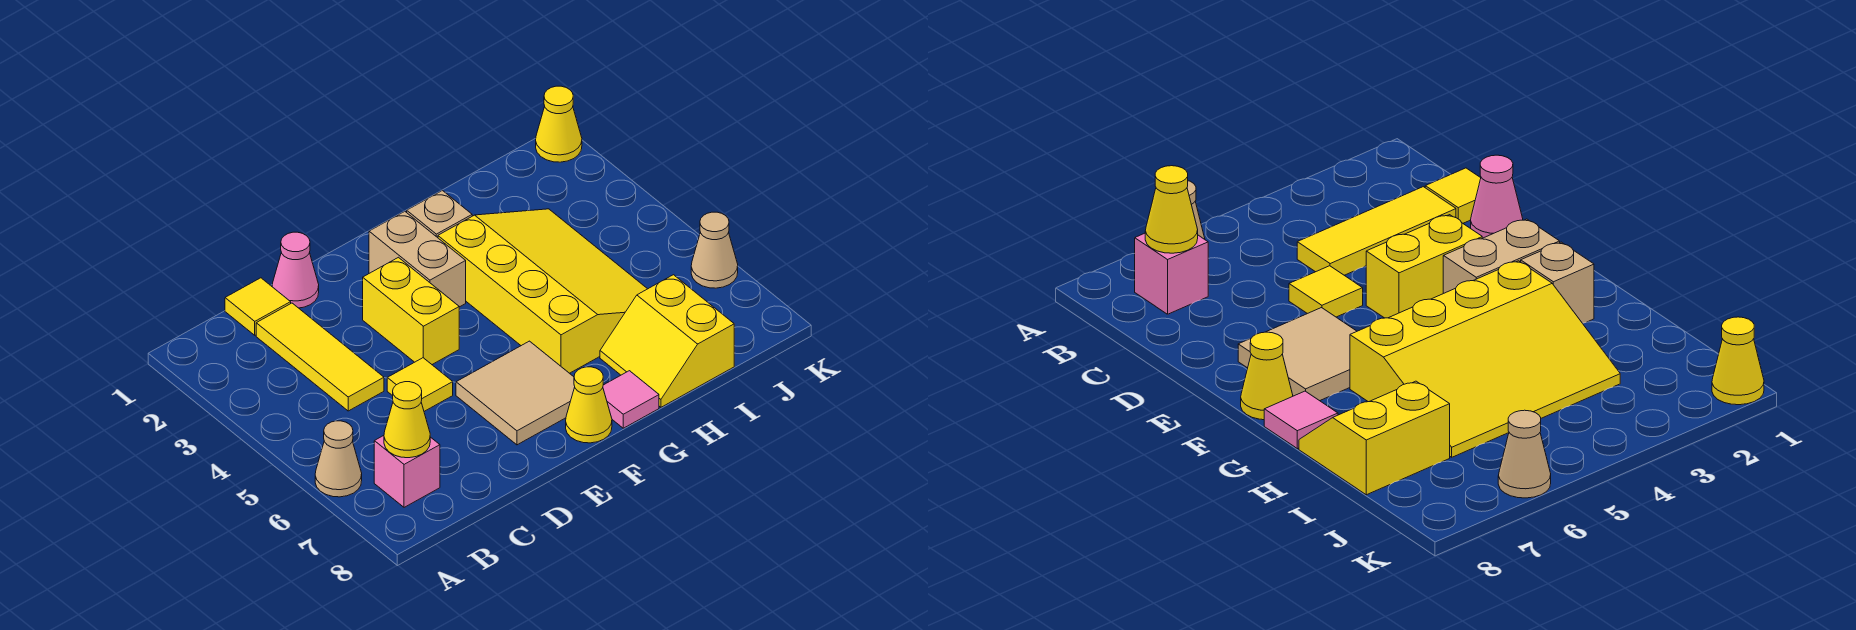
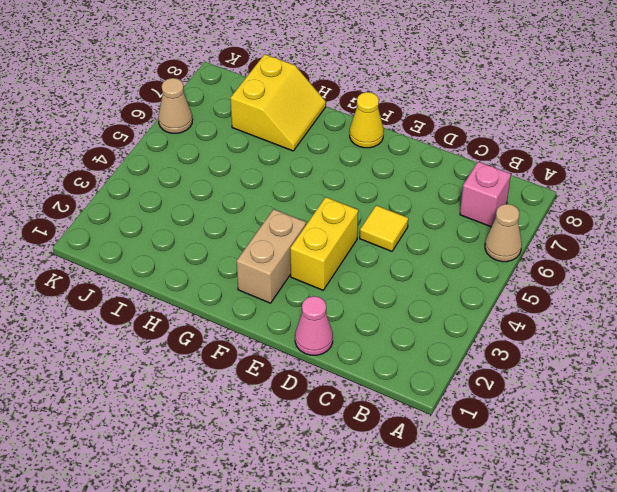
none -> yellow tile C1 level 1
none -> yellow tile C2:C4 level 1
none -> tan tile E6:F7 level 1

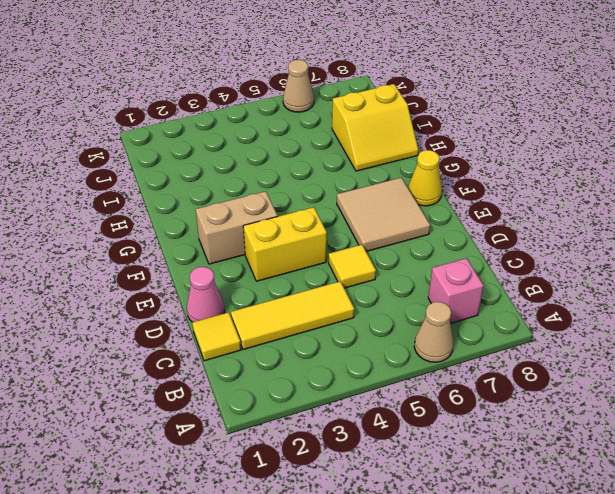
none -> tan brick G2 level 1
none -> yellow slope G3:I6 level 1 top G
none -> pink tile G8 level 1

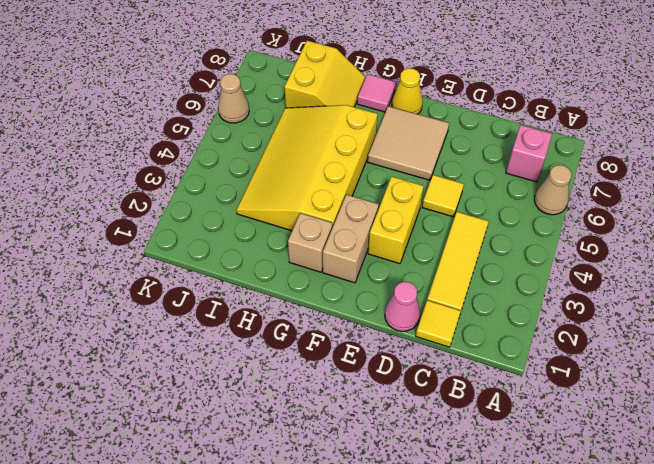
none -> yellow cone K1 level 1
none -> yellow cone B7 level 2

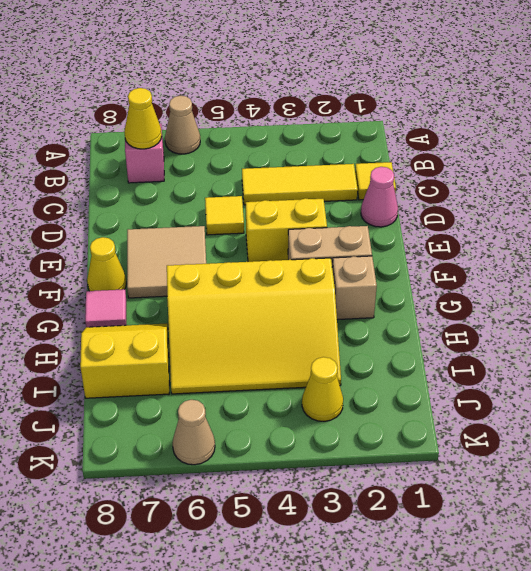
yellow cone J3 level 1 -> yellow cone K1 level 1

